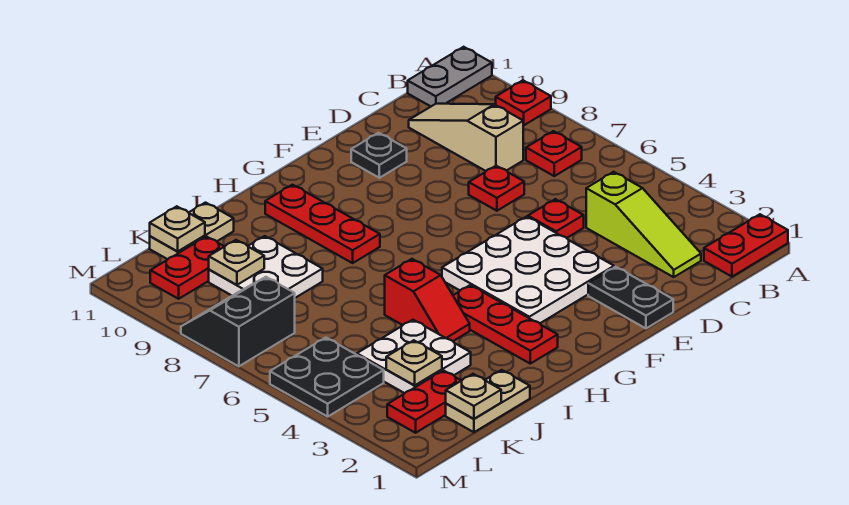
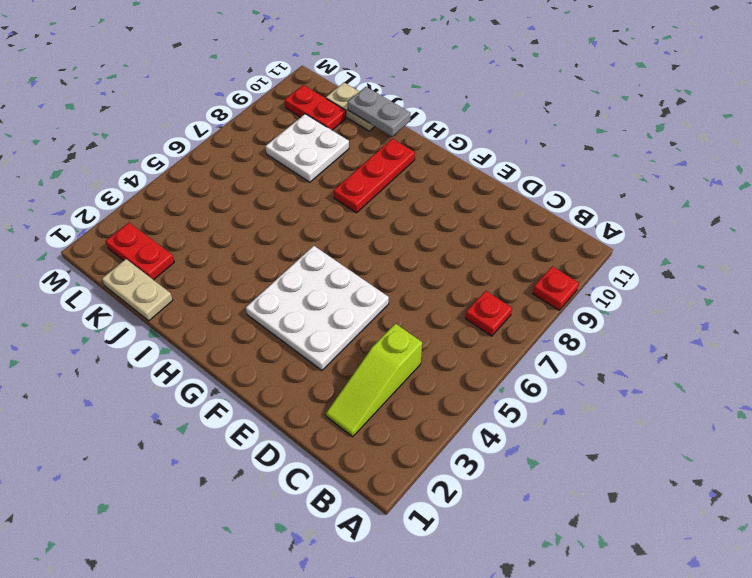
grey plate I11:J11 level 2 -> grey plate A11:B11 level 1
none -> red plate A1:B1 level 1
none -> tan slope C8:C10 level 1 top 8
none -> red plate D5 level 1

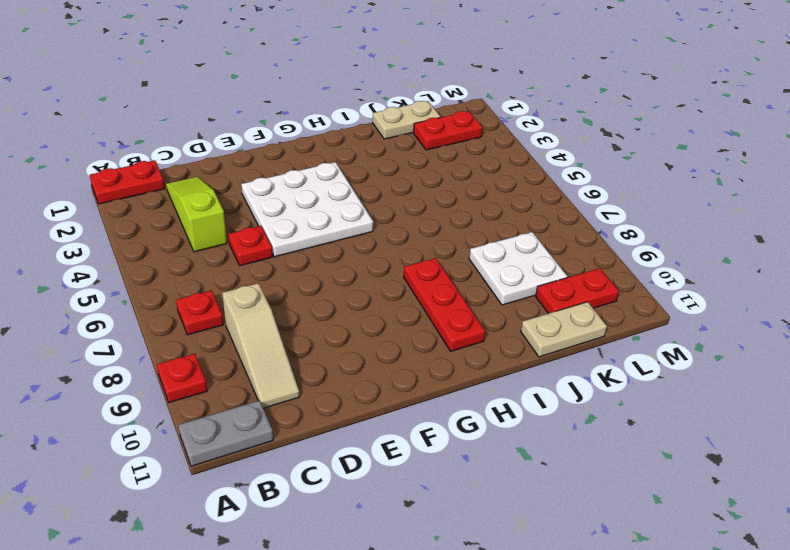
none -> red plate D7 level 1
none -> black plate E1:E2 level 1
none -> black plate E10 level 1

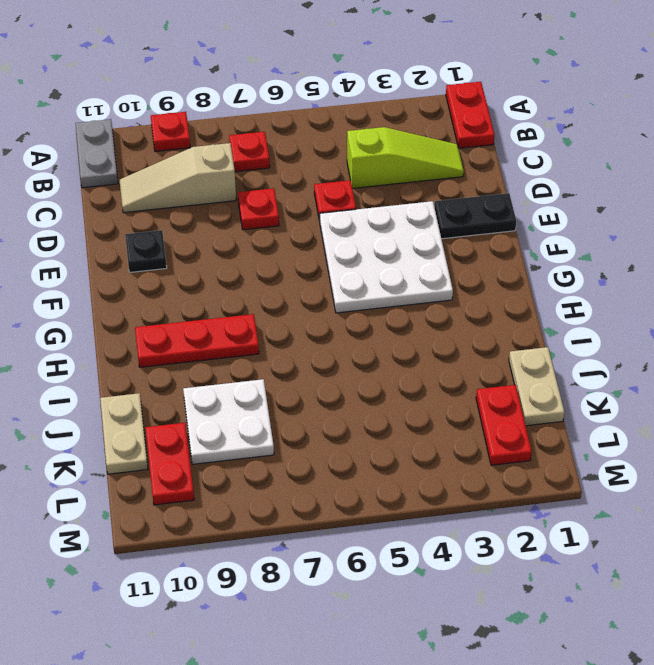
none -> red plate H2:H4 level 1
none -> red slope I4:I5 level 1 top 5
none -> white plate J3:K4 level 1

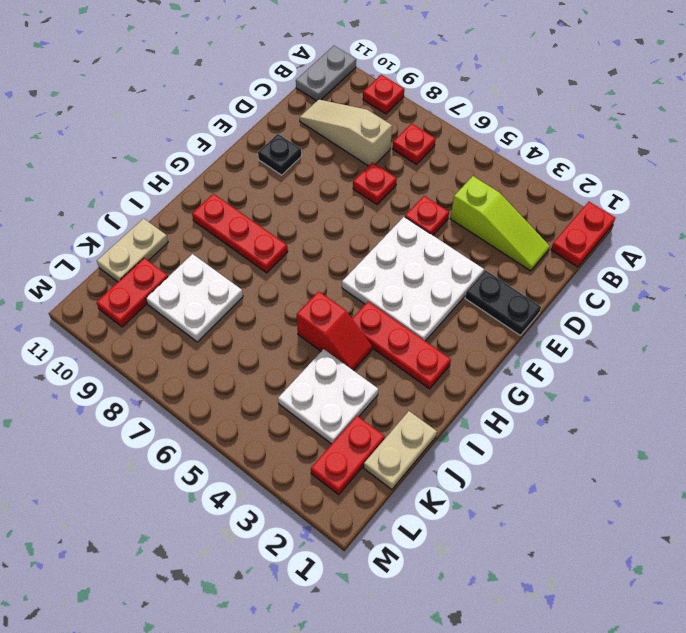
none -> black plate L4:M5 level 1
none -> black slope L7:M8 level 1 top 7
none -> tan plate K1 level 2

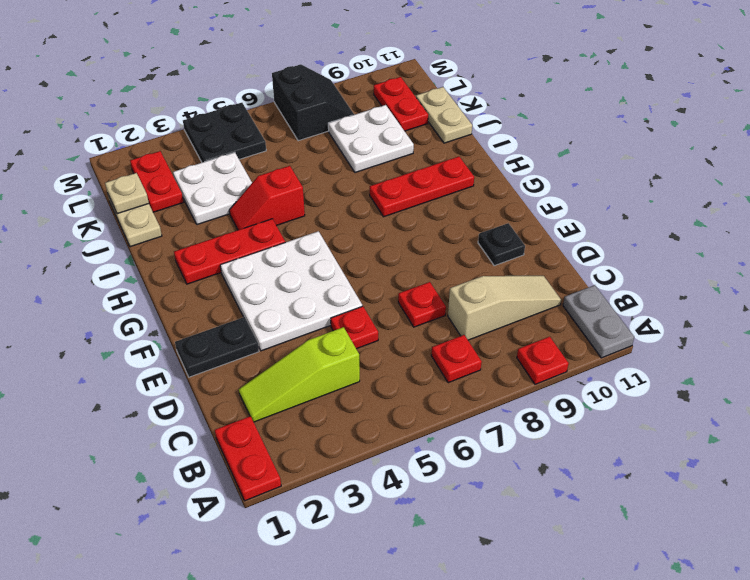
none -> tan plate K3 level 2
none -> tan plate K9 level 2
none -> tan plate K11 level 2

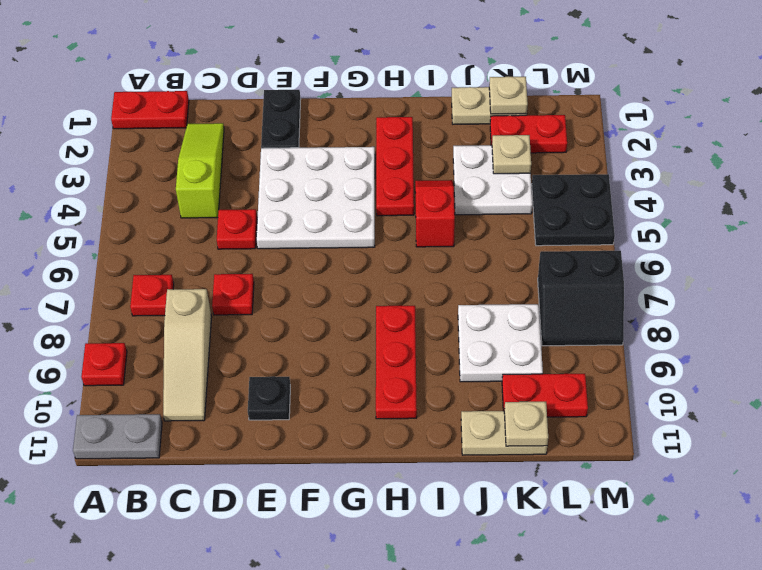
none -> tan plate K9 level 2

